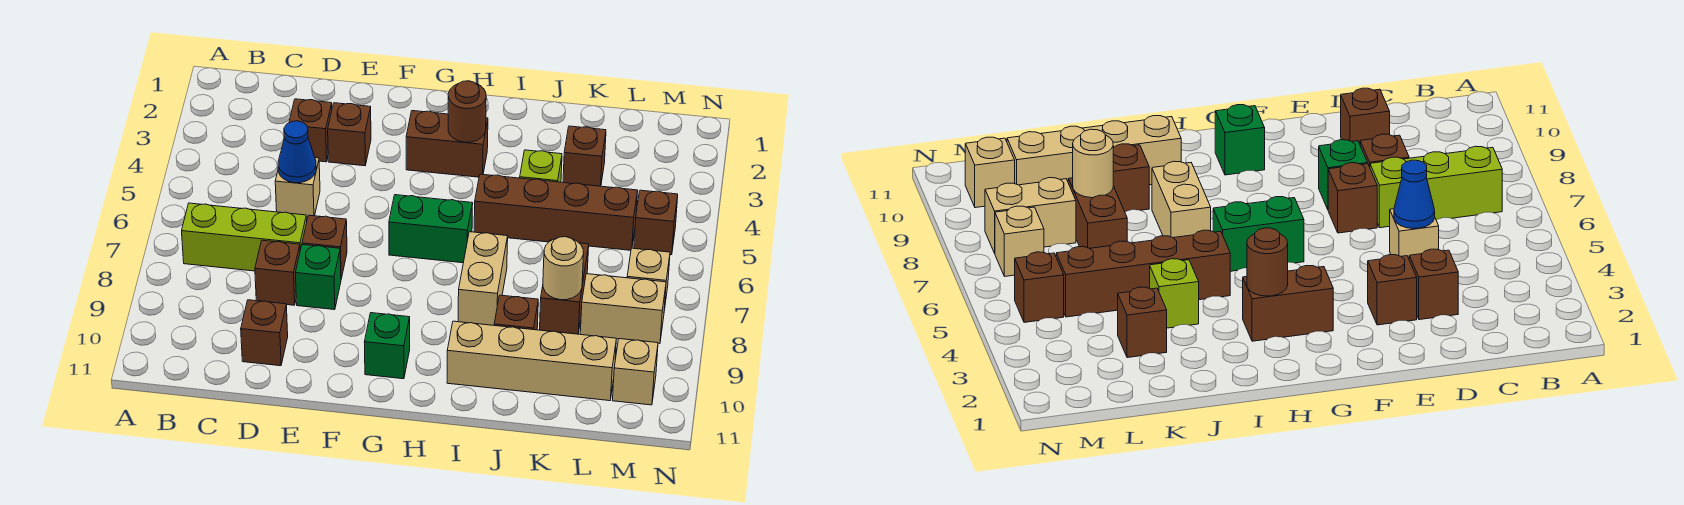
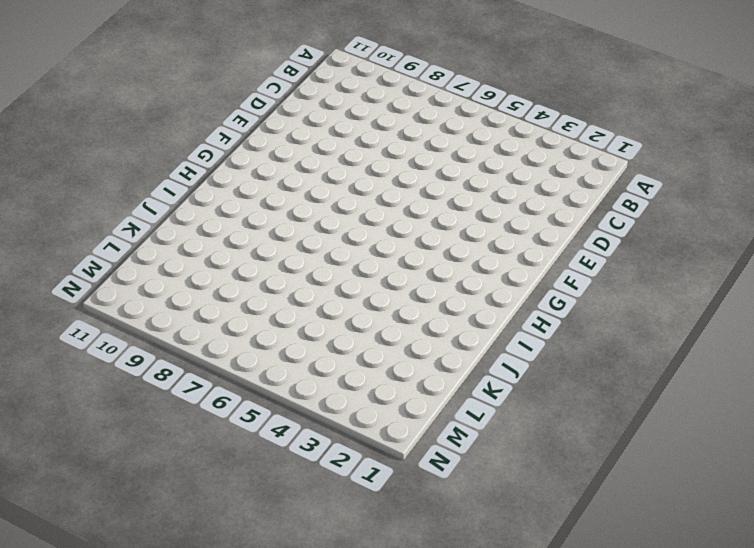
none -> lime brick B7:D7 level 1
none -> brown brick D3 level 1
none -> tan brick D5 level 1

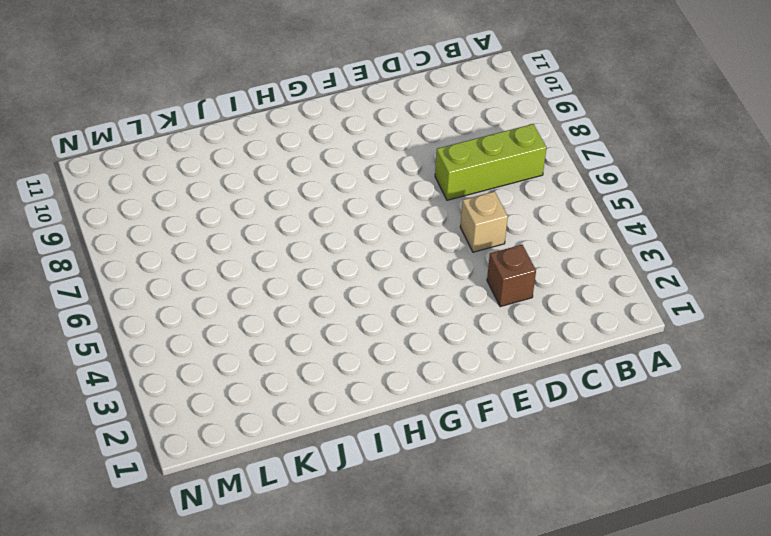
none -> brown brick D8 level 1
none -> brown brick D10 level 1
none -> brown brick E3 level 1

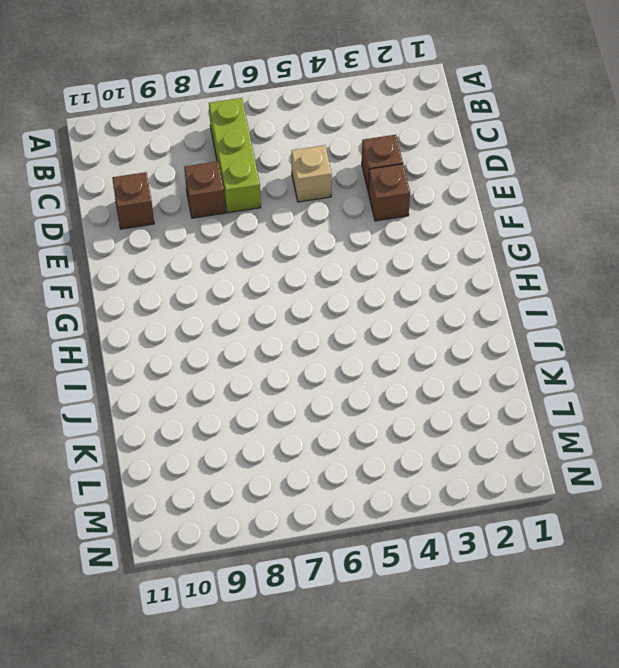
none -> brown brick E7 level 1
none -> green brick E8 level 1
none -> brown brick G3:H3 level 1

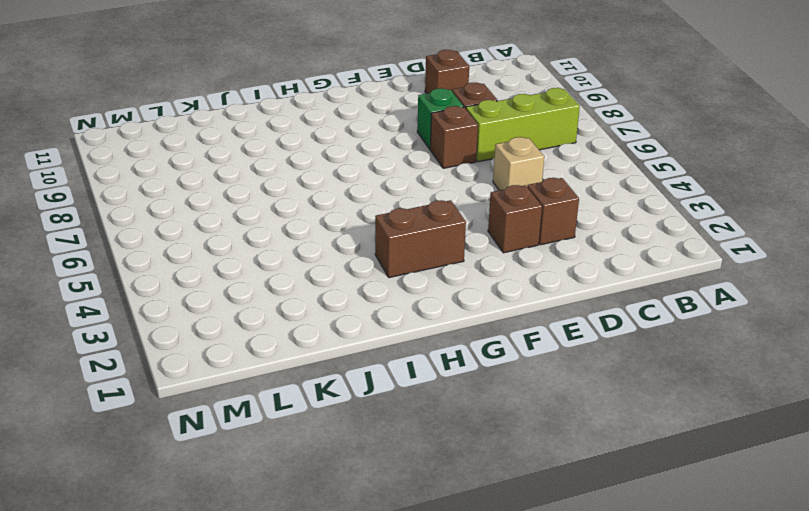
none -> green brick G6:H6 level 1
none -> green brick G10 level 1
none -> brown brick I5:L5 level 1

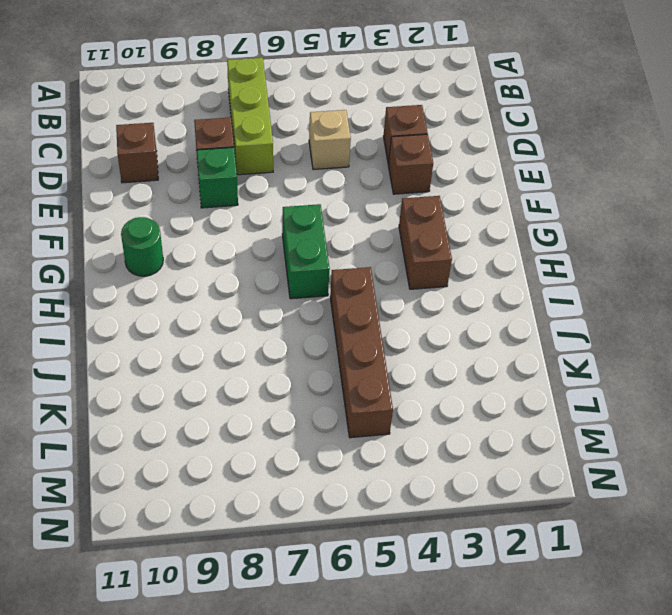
green round brick G10 level 1 -> green brick G10 level 1
none -> brown brick E7 level 1
none -> tan brick I7:I8 level 1
none -> tan brick I10:L10 level 1

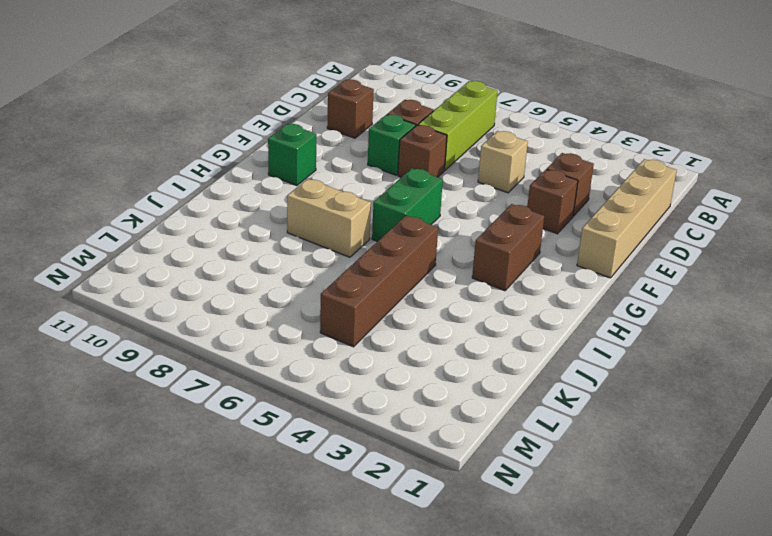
tan brick C1:F1 level 1 -> tan brick I10:L10 level 1
none -> lime brick J4 level 1
none -> brown brick J9 level 1
none -> brown brick K3 level 1

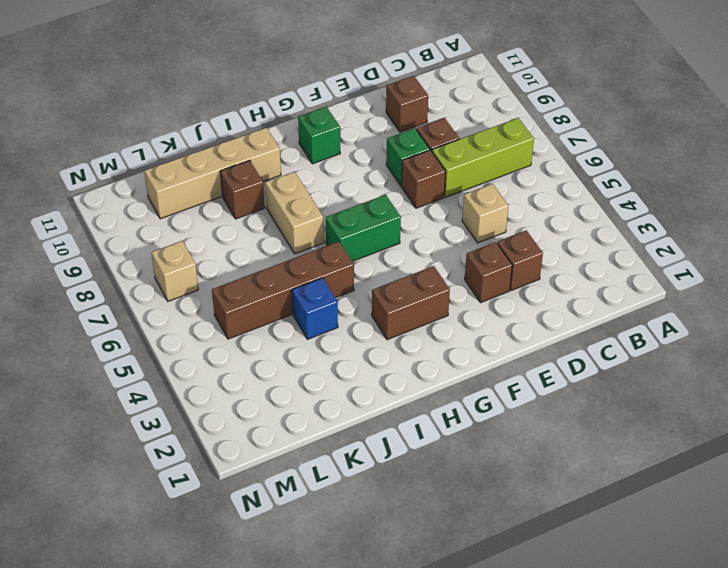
blue brick J4 level 1 -> lime brick J4 level 1
none -> brown brick K3 level 1
none -> brown brick K7:K8 level 1
none -> tan brick L8:M8 level 1

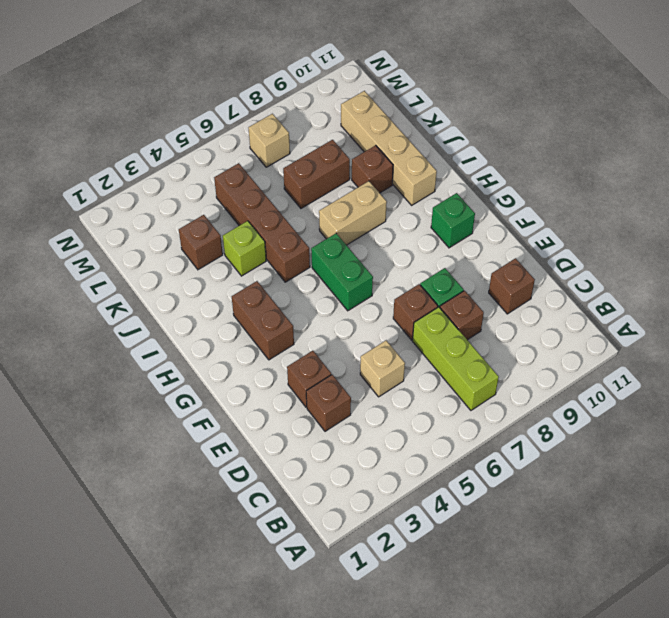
none -> tan brick L8:M8 level 1
none -> brown brick M5 level 1
none -> tan brick M10 level 1

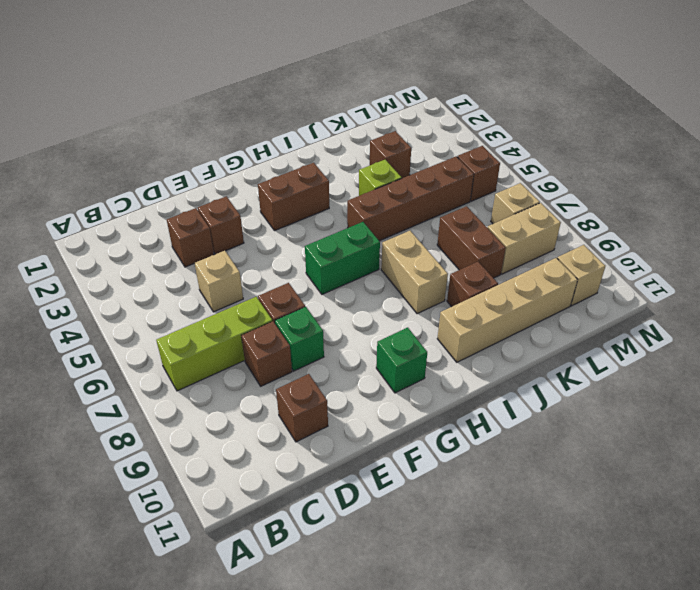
none -> blue cone D5 level 2
none -> brown round brick H3 level 2
none -> tan round brick K8 level 2

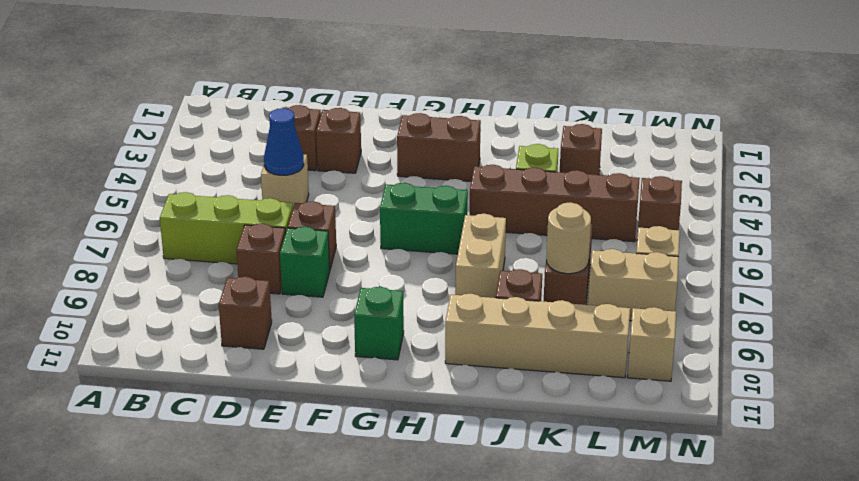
none -> brown round brick H3 level 2

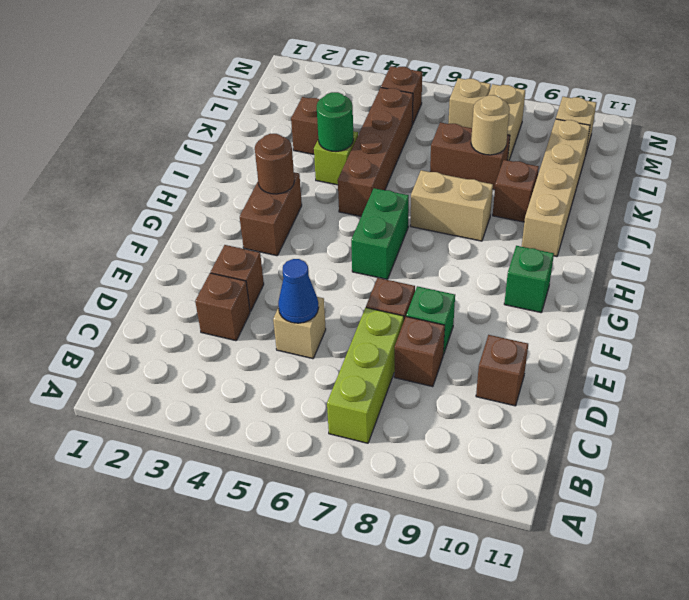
green round brick J4 level 2 -> none

